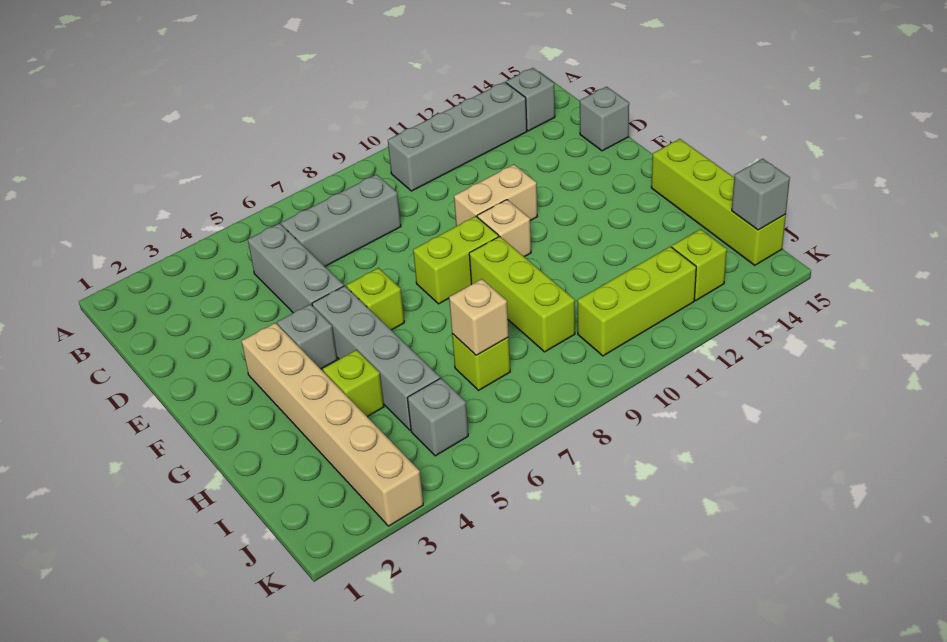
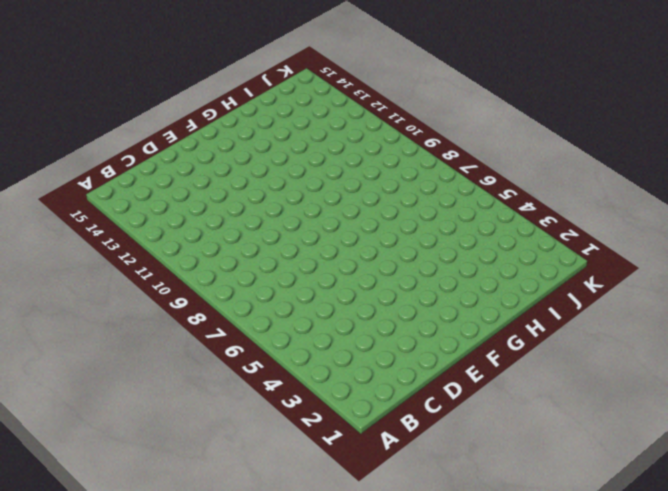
none -> grey brick B10:B13 level 1
none -> grey brick B14 level 1
none -> grey brick C5:E5 level 1

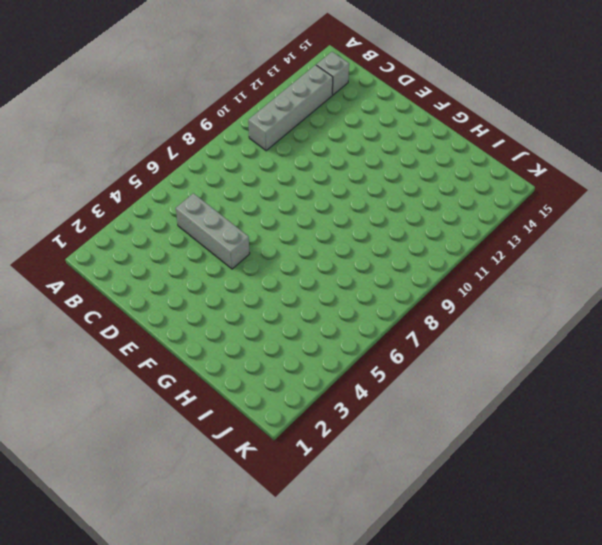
none -> grey brick C6:C8 level 1
none -> grey brick D15 level 1
none -> tan brick E10:E11 level 1

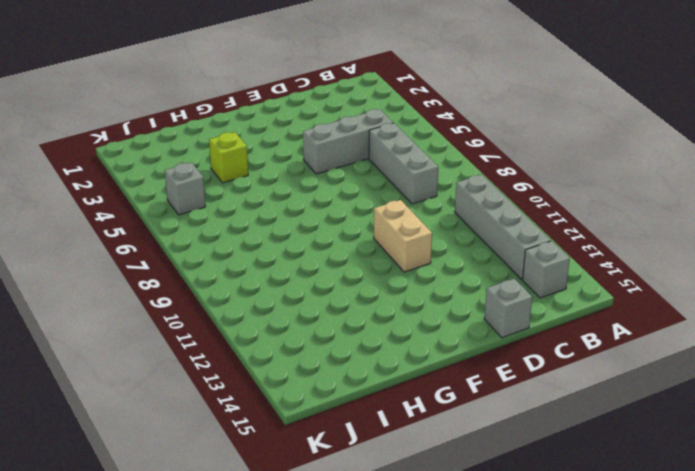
none -> tan brick F3:K3 level 1
none -> grey brick F4 level 1
none -> grey brick F5:I5 level 1

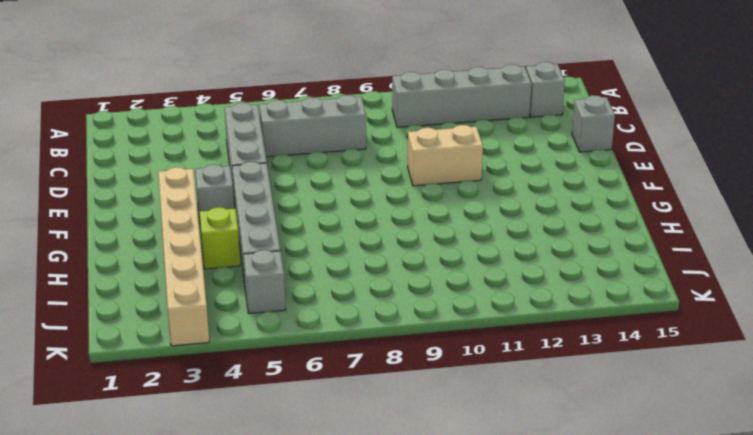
none -> lime brick F6 level 1
none -> lime brick F8:F9 level 1
none -> tan brick F10 level 1

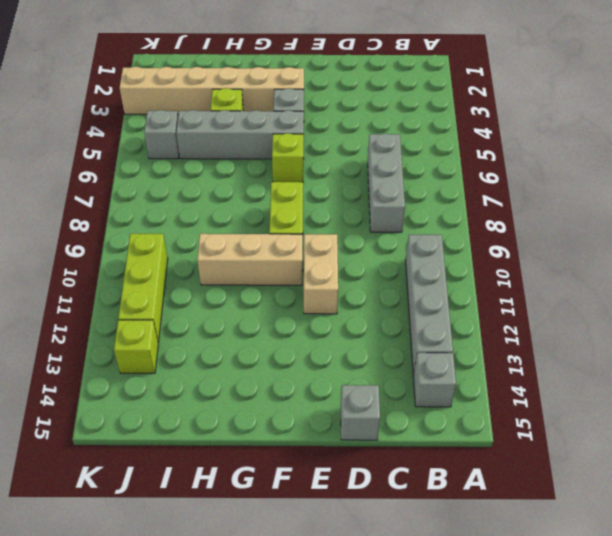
tan brick F10:H10 level 1 -> tan brick F10 level 1
none -> grey brick C5:E5 level 1
none -> lime brick G9:I9 level 1
none -> lime brick G15:J15 level 1

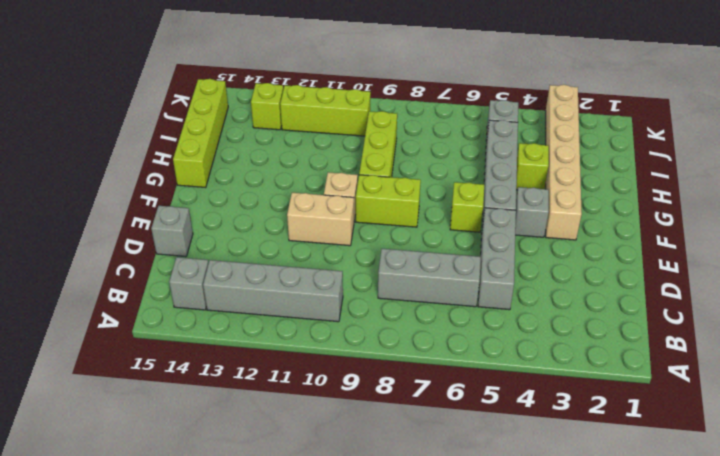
none -> lime brick I7 level 1
none -> tan brick I7 level 2
none -> grey brick J15 level 2

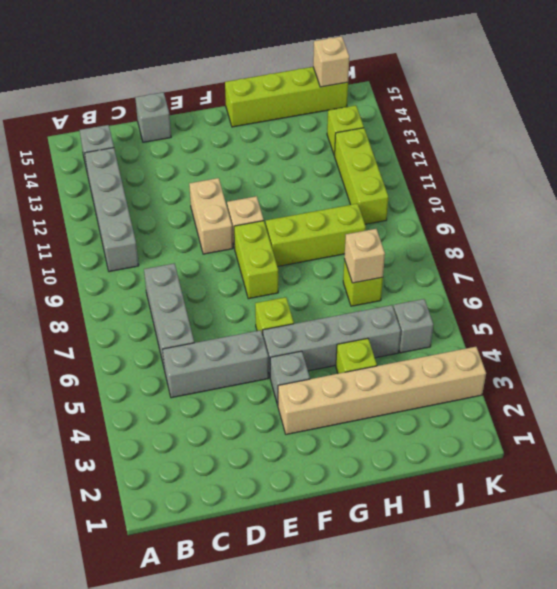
tan brick J15 level 2 -> grey brick J15 level 2

